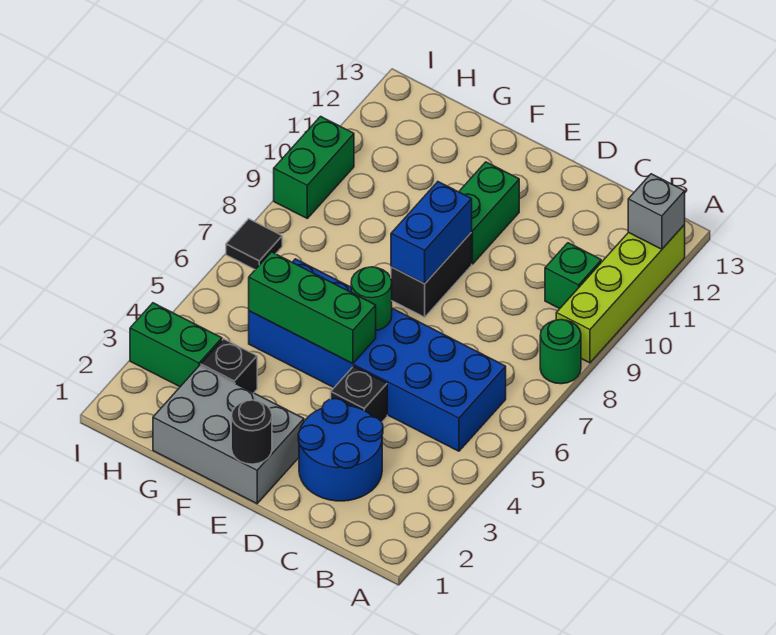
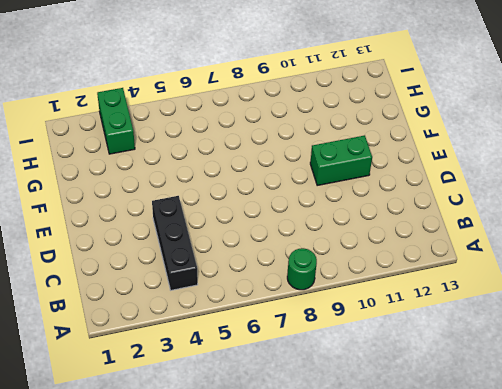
black brick B4:D4 level 1 -> black brick D4 level 1
none -> lime brick A9:A12 level 1
none -> blue brick B5:G6 level 1
none -> green brick B10 level 1

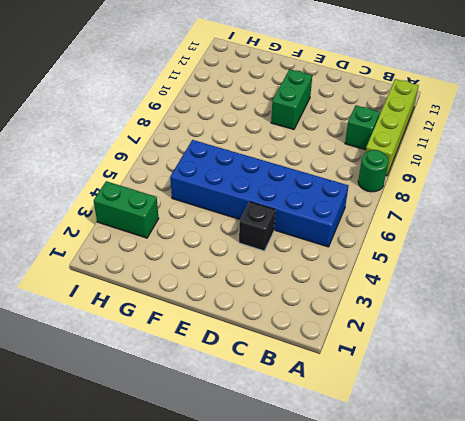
none -> blue round brick C2:D3 level 1
none -> grey brick E1:G2 level 1
none -> black brick E8:E9 level 1

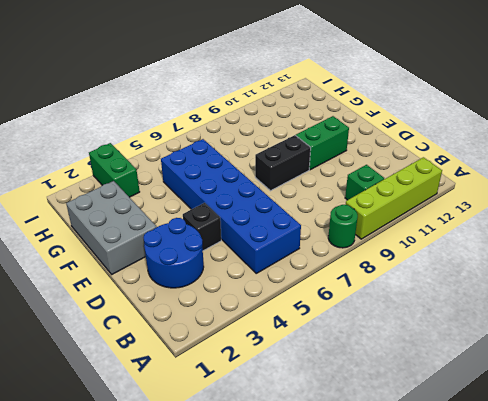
none -> black brick G3 level 1
none -> black tile I7 level 1
none -> green brick I9:I10 level 1

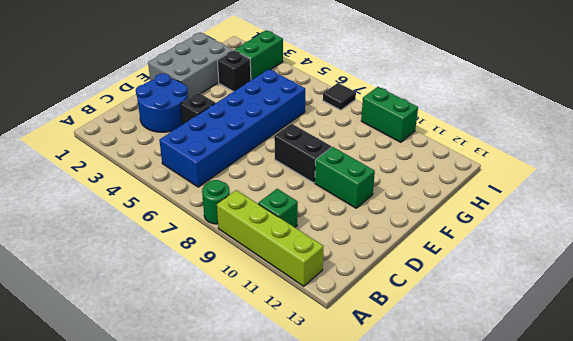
none -> grey brick A12 level 2
none -> black round brick E1 level 2
none -> green brick E5:G5 level 2

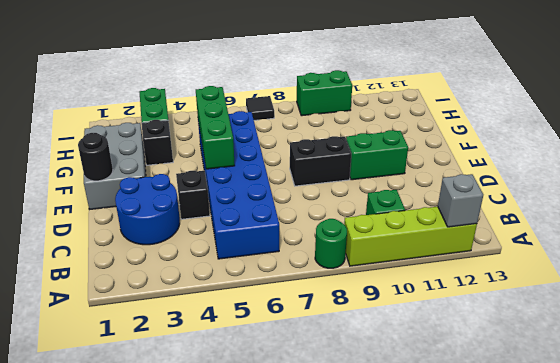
none -> green round brick E6 level 2
none -> blue brick E8:E9 level 2

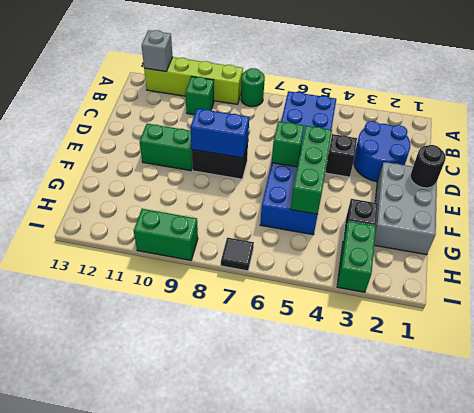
green brick E6 level 2 -> green round brick E6 level 2

